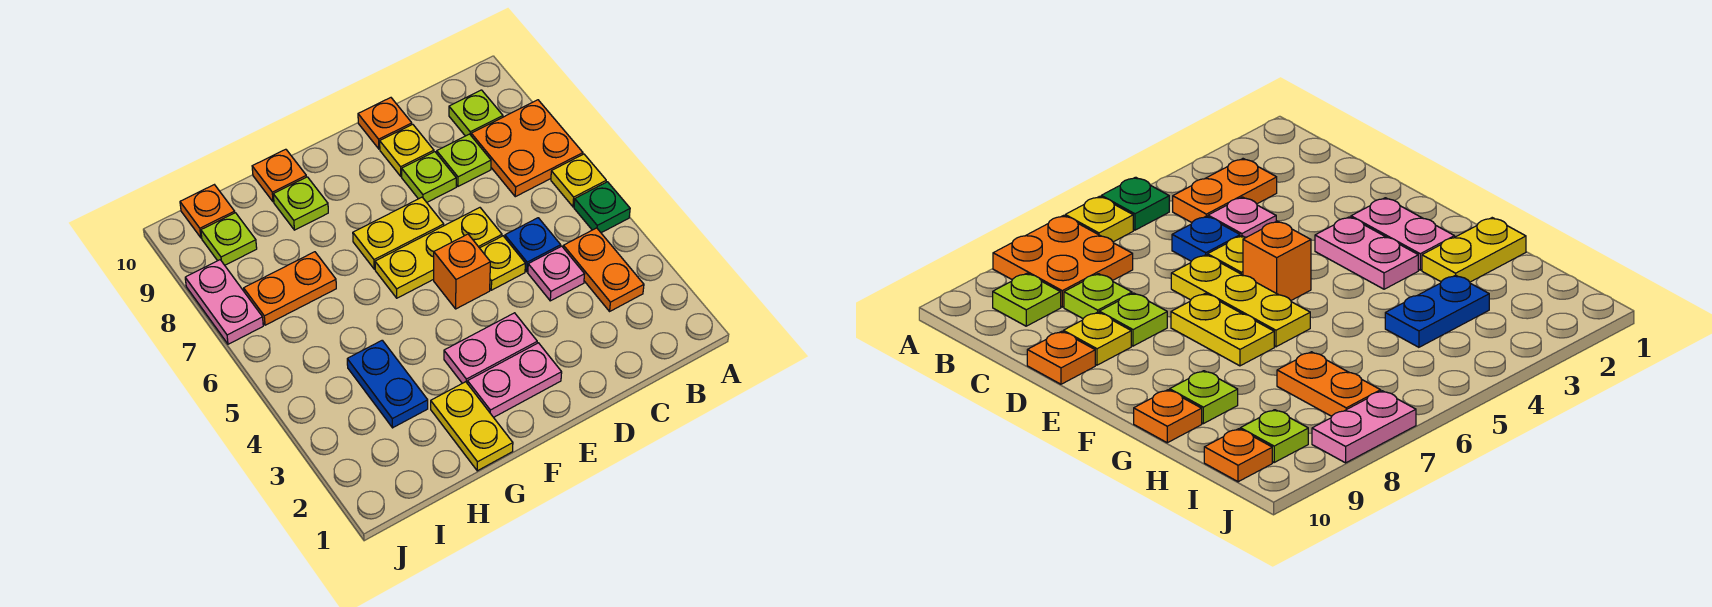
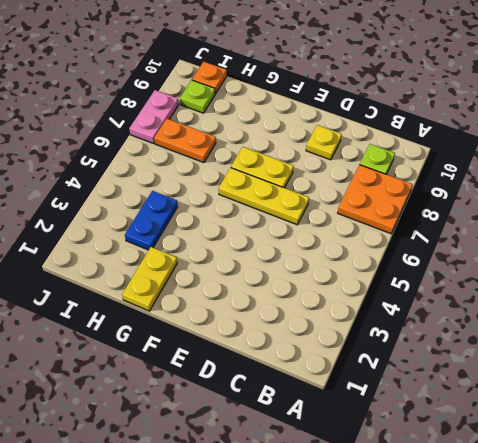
none -> green plate A5 level 1
none -> yellow plate A6 level 1
none -> orange plate B3:B4 level 1

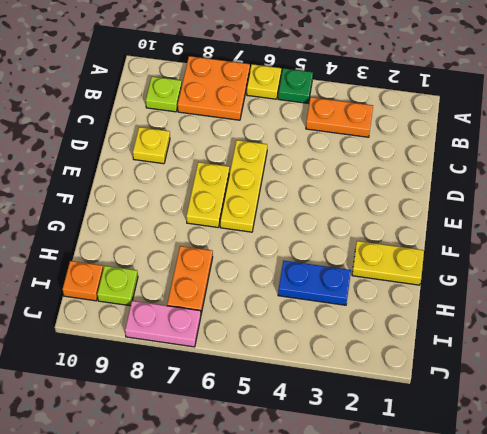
none -> pink plate C4 level 1
none -> blue plate C5 level 1
none -> lime plate C8 level 1

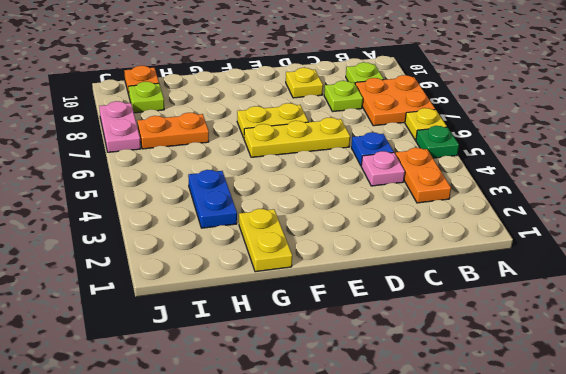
none -> yellow plate D5 level 1
none -> lime plate D8 level 1
none -> orange plate D10 level 1

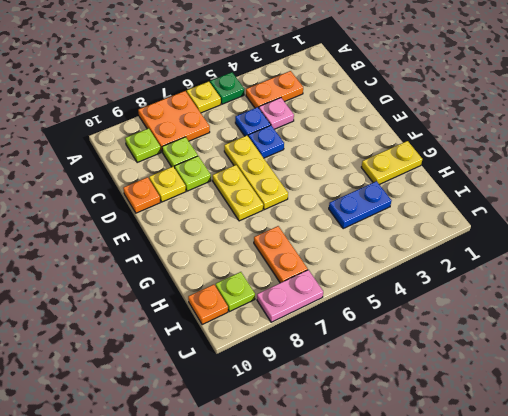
blue plate D5 level 1 -> yellow plate D5 level 1
none -> pink plate E2:F2 level 1
none -> pink plate E3:F3 level 1
none -> orange brick E5 level 1

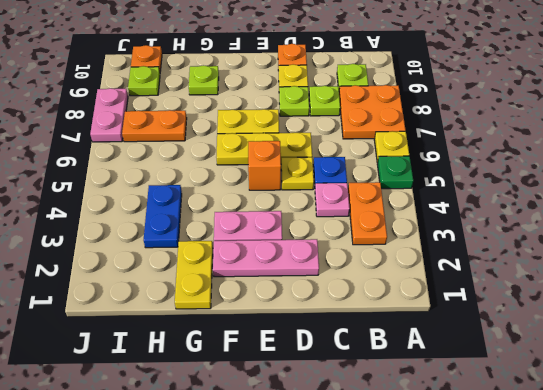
pink plate D2:F2 level 1 -> pink plate E2:F2 level 1
none -> orange plate G10 level 1

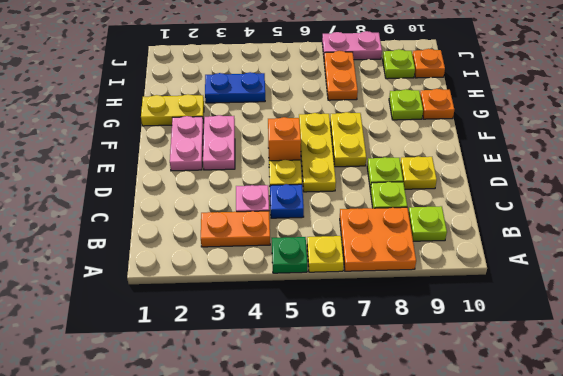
none -> orange plate D10 level 1

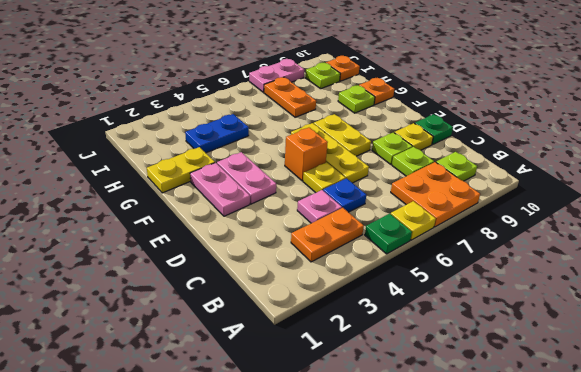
green plate D10 level 1 -> orange plate D10 level 1

